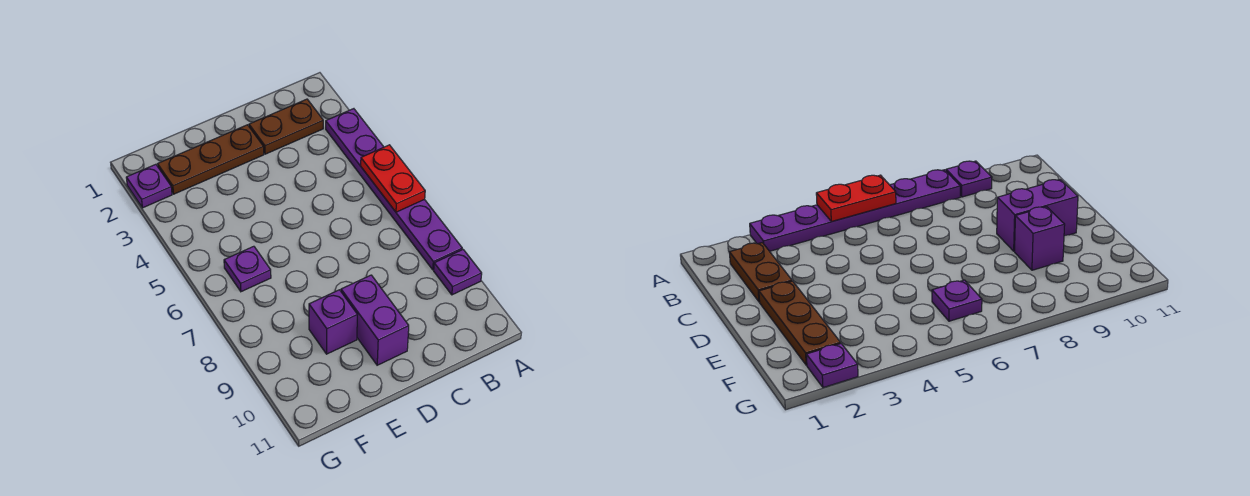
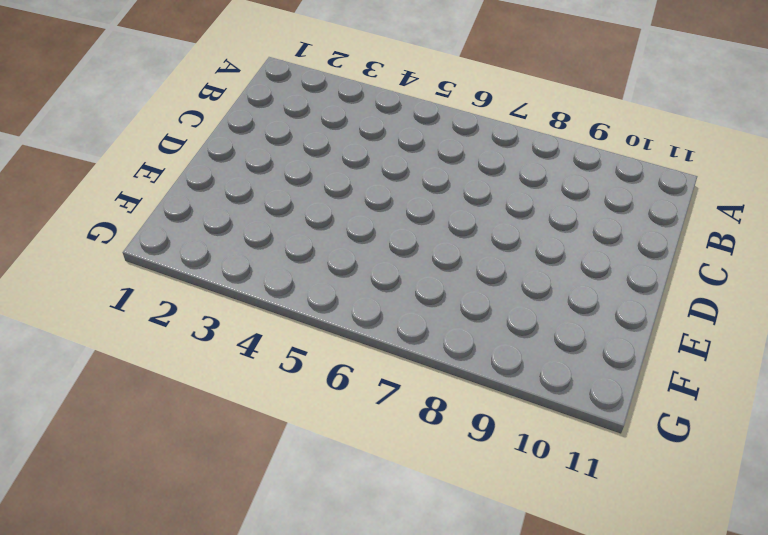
none -> purple plate A3:A8 level 1
none -> purple plate A9 level 1

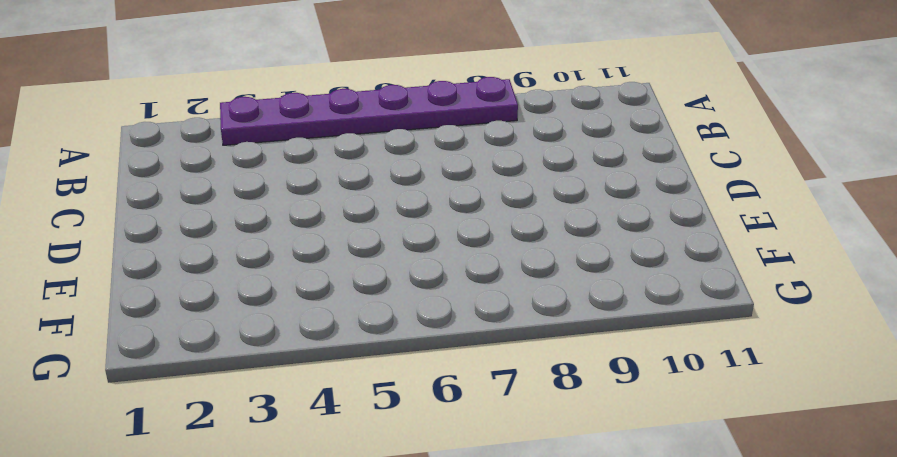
none -> purple plate A9 level 1
none -> brown plate B2:C2 level 1

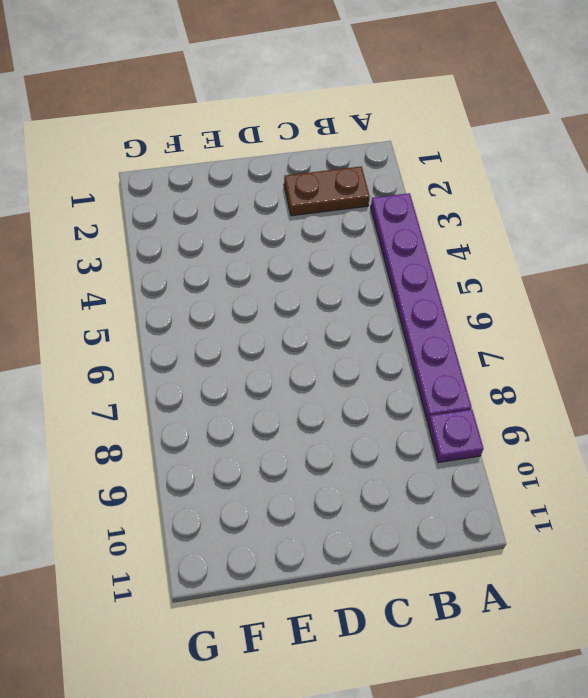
none -> brown plate D2:F2 level 1
none -> purple brick D9:D10 level 1

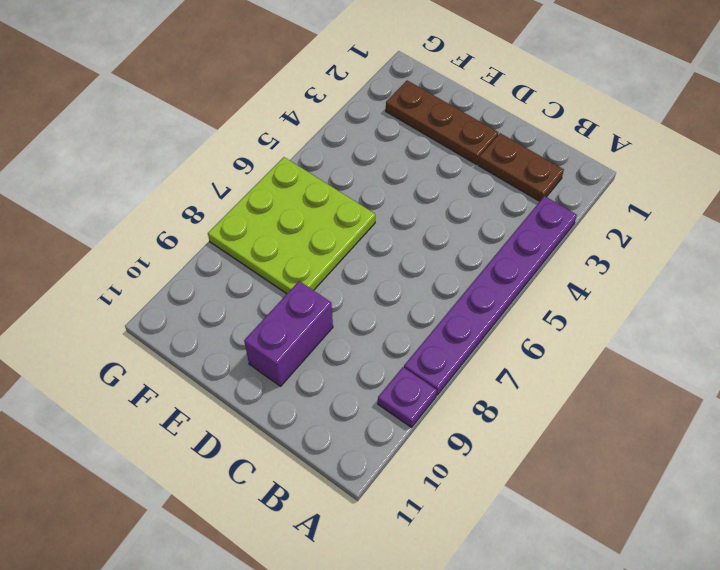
lime plate E6:G8 level 1 -> purple plate F6 level 1
none -> purple brick E9 level 1
none -> purple plate G2 level 1

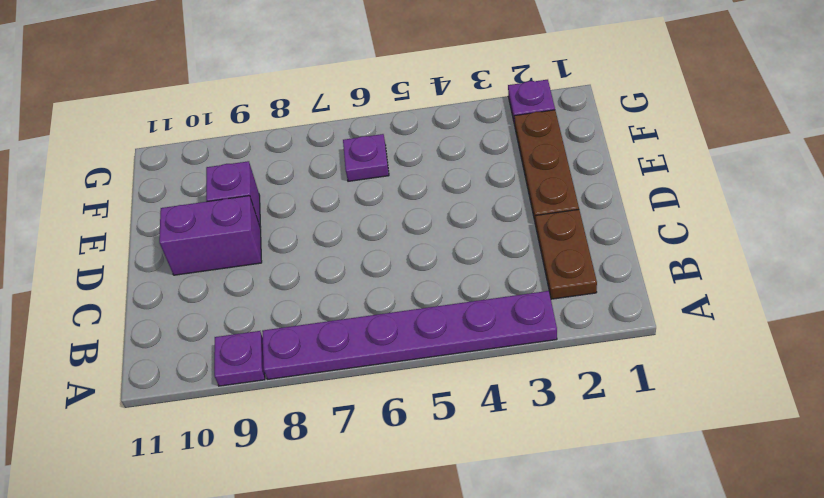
none -> red plate A5:A6 level 2

